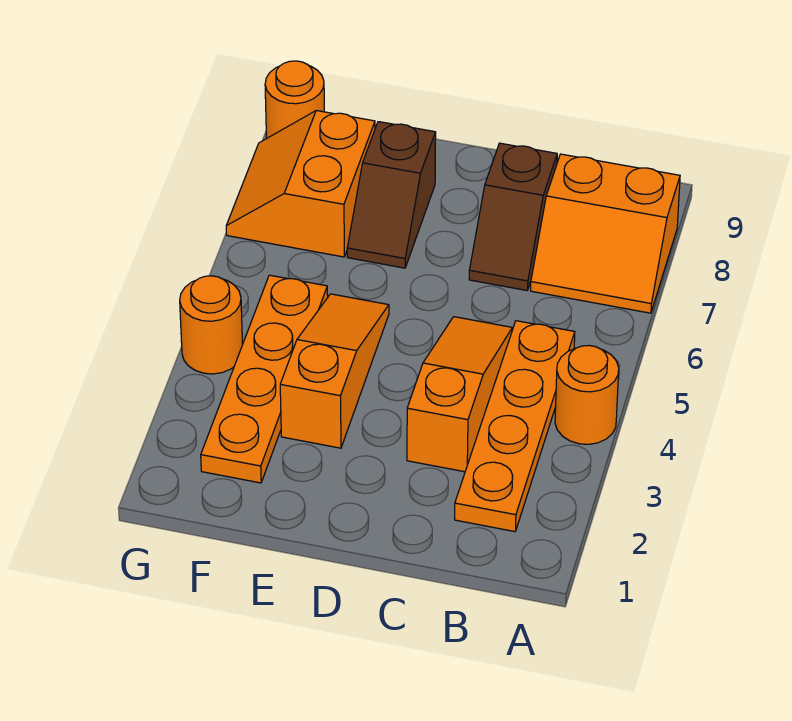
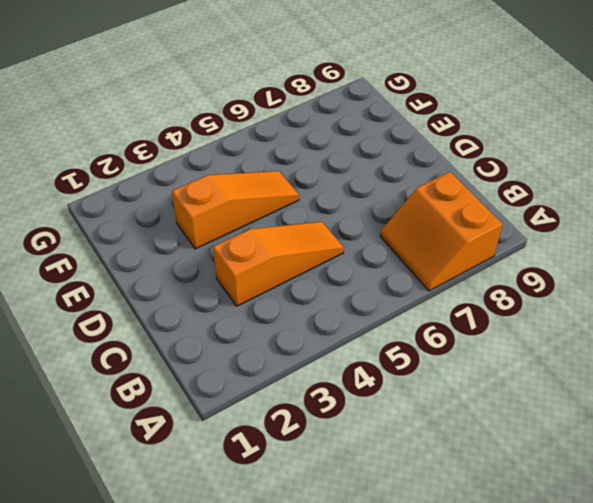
none -> orange round brick A4 level 1
none -> orange plate B2:B5 level 1

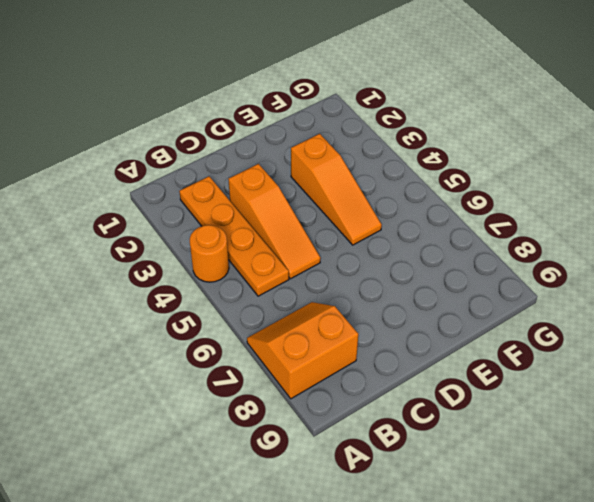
none -> brown slope C7:C8 level 1 top 8
none -> brown slope E7:E8 level 1 top 8

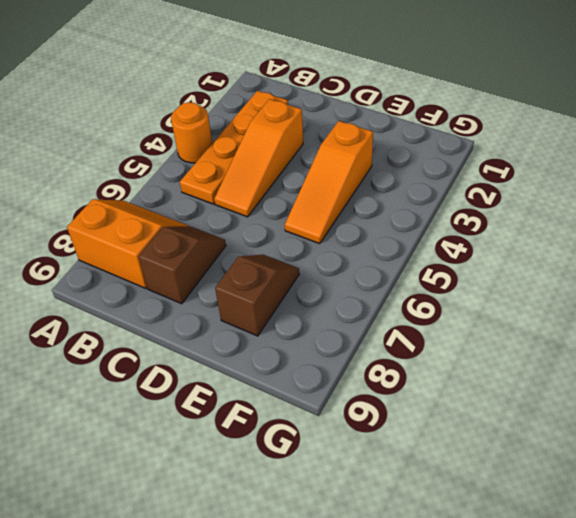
none -> orange plate F2:F5 level 1
none -> orange slope F7:G8 level 1 top F

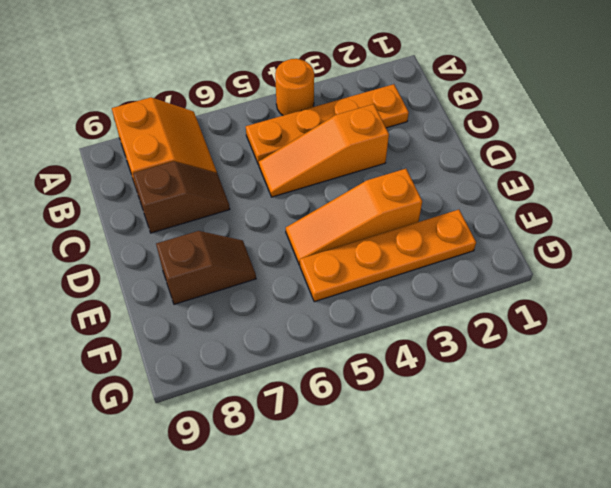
none -> orange slope F7:G8 level 1 top F
none -> orange round brick G4 level 1

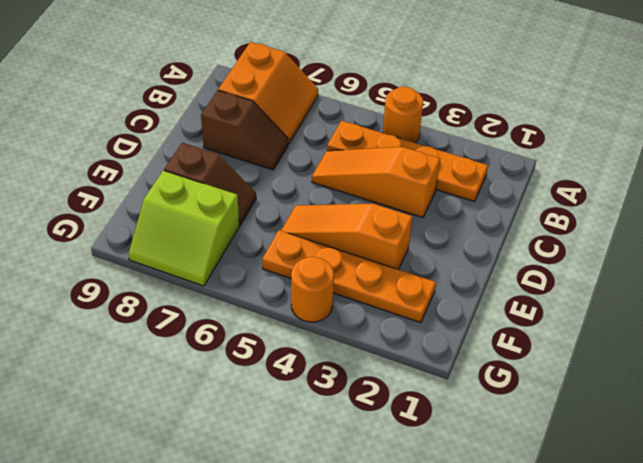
lime slope F7:G8 level 1 top F -> orange slope F7:G8 level 1 top F
none -> orange round brick G9 level 1

